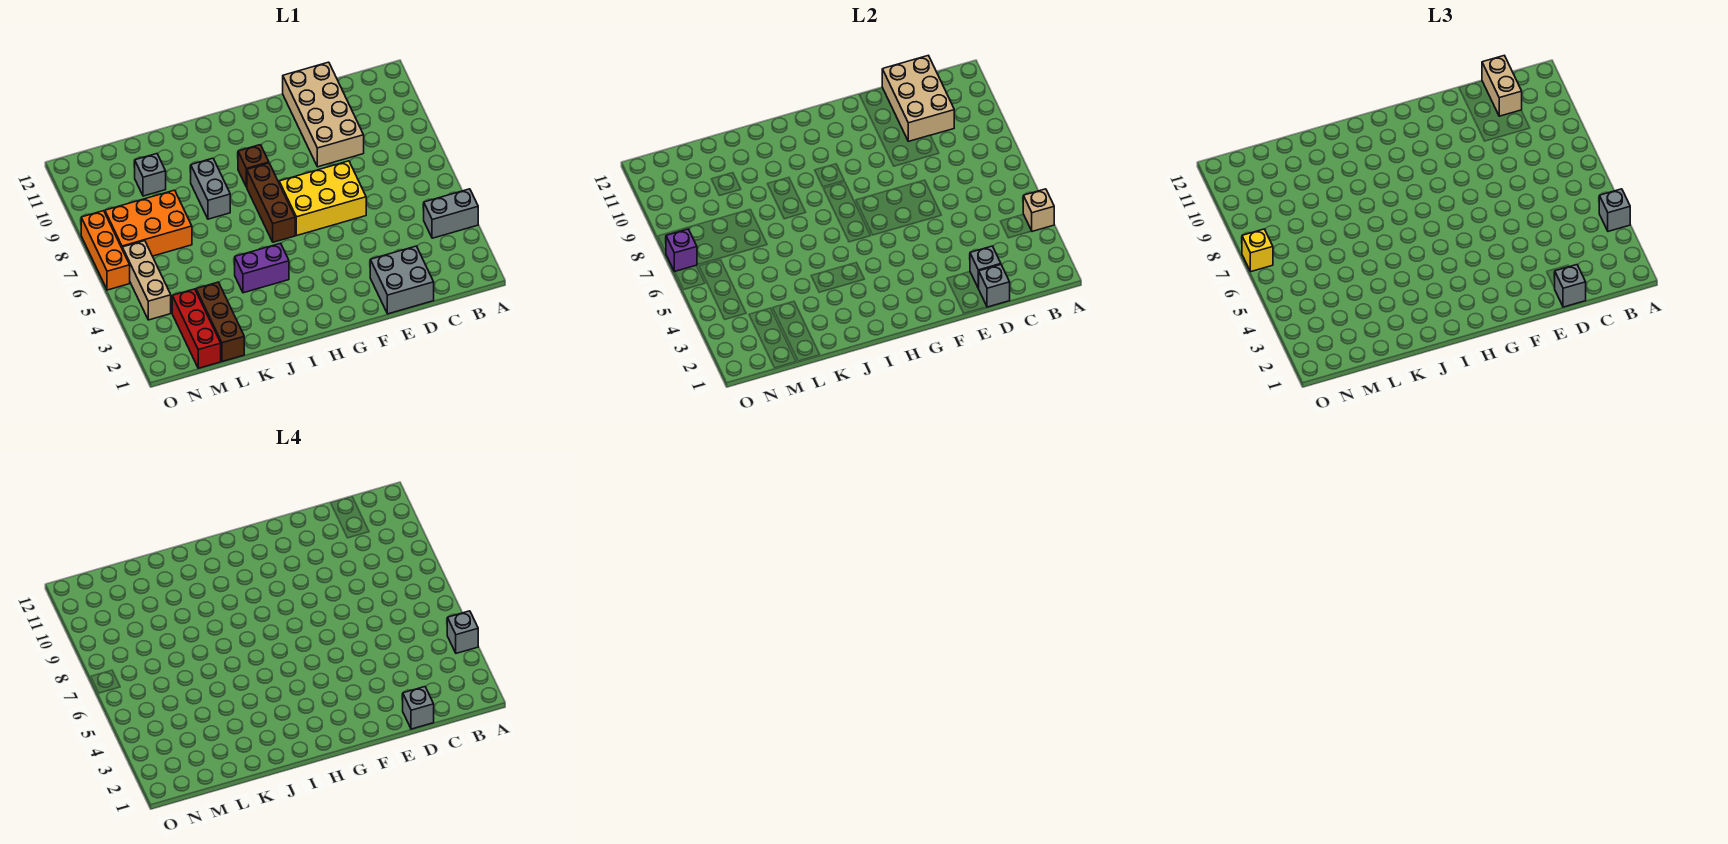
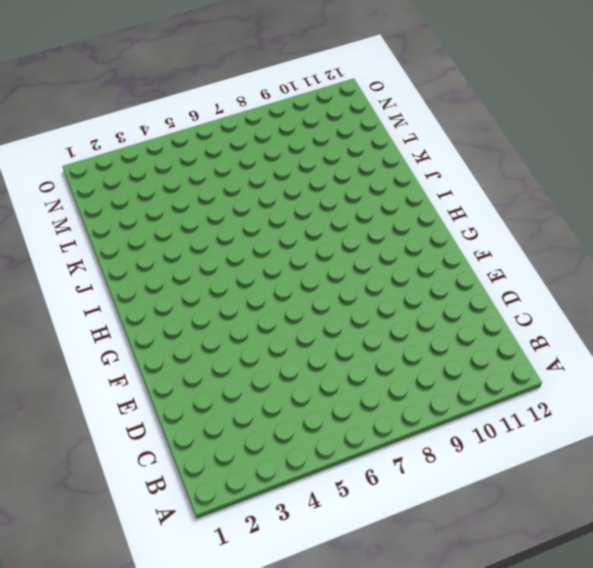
none -> grey brick A4:B4 level 1
none -> grey brick D1:E2 level 1
none -> tan brick D9:E12 level 1

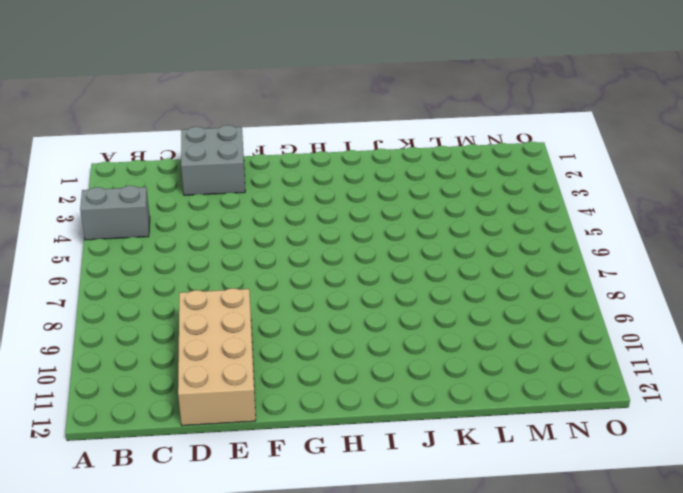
none -> yellow brick E6:G7 level 1
none -> brown brick H6:H8 level 1
none -> brown brick H9 level 1

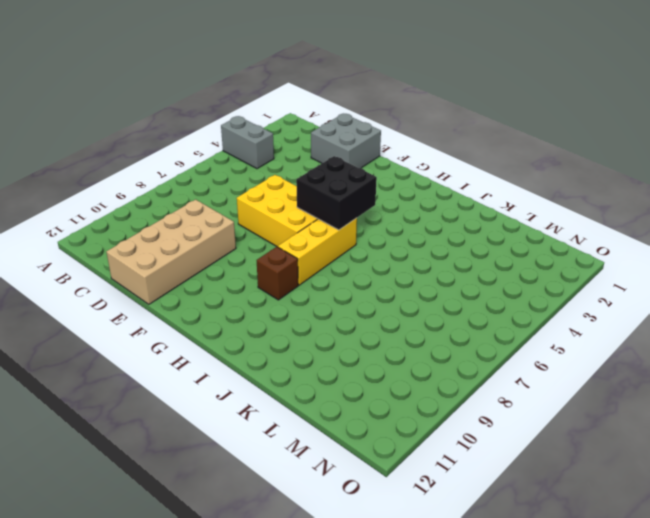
black brick G5:H6 level 2 -> none
yellow brick H6:H8 level 1 -> brown brick H6:H8 level 1
none -> purple brick I4:J4 level 1
none -> grey brick J8:J9 level 1
none -> brown brick L1:L3 level 1

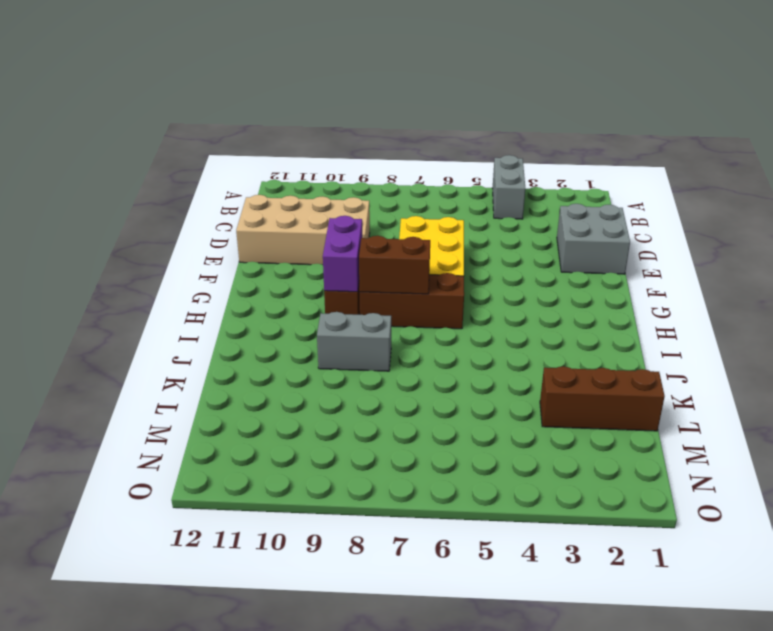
purple brick G9:H9 level 2 -> purple brick I4:J4 level 1
brown brick H7:H8 level 2 -> none
none -> orange brick L7:N8 level 1
none -> grey brick L10 level 1
none -> red brick M1:M3 level 1

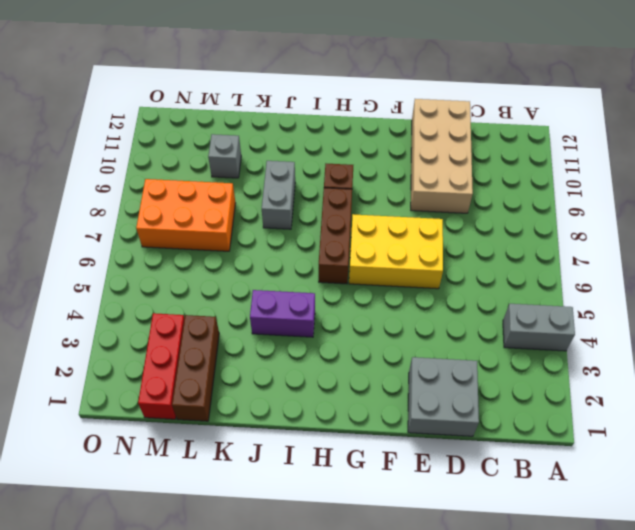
none -> tan brick N4:N6 level 1
none -> orange brick O6:O8 level 1
none -> tan brick A4 level 2

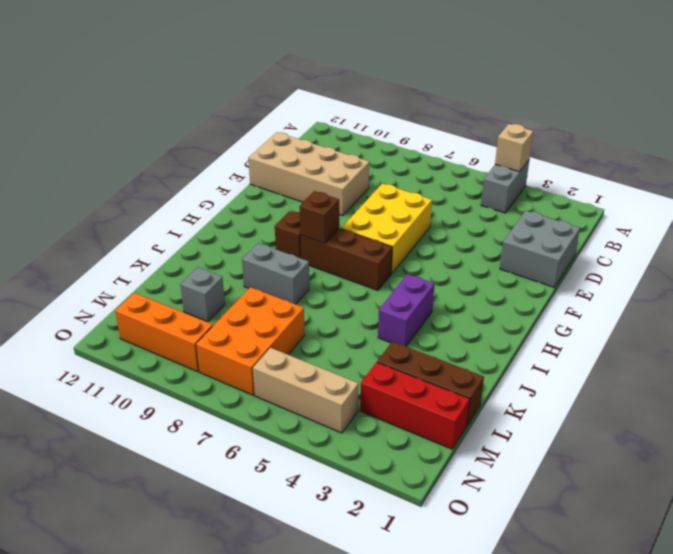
brown brick H8 level 2 -> none
orange brick N9:N11 level 1 -> orange brick O6:O8 level 1
none -> tan brick C10:D12 level 2
none -> grey brick D1 level 2
none -> grey brick D2 level 2

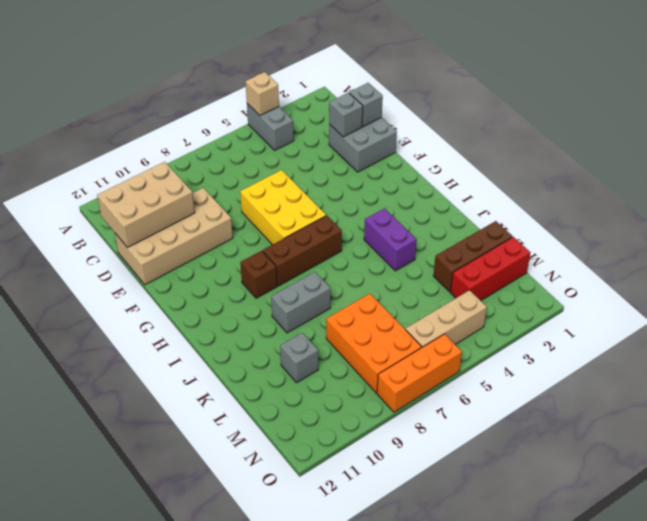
none -> purple brick O7 level 2
none -> grey brick A4 level 3
none -> tan brick C11:C12 level 3

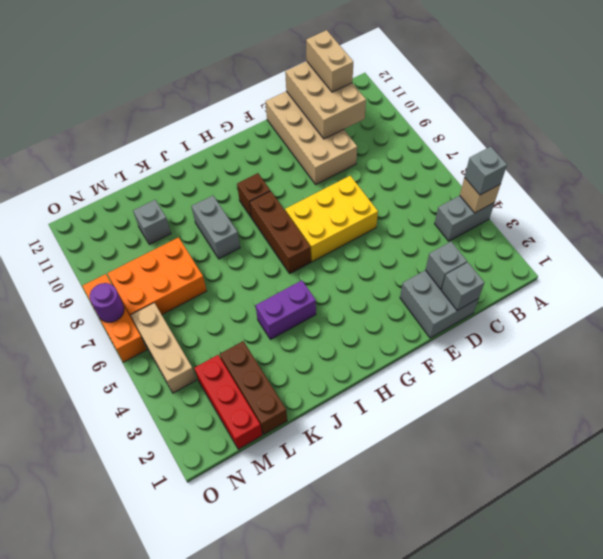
purple round brick O7 level 2 -> purple brick O7 level 2
none -> grey brick D1 level 3
none -> yellow brick O7 level 3
none -> grey brick A4 level 4

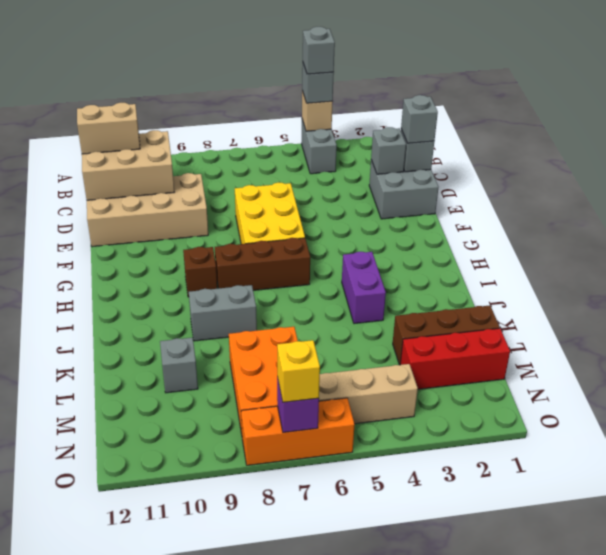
none -> grey brick D1 level 4

